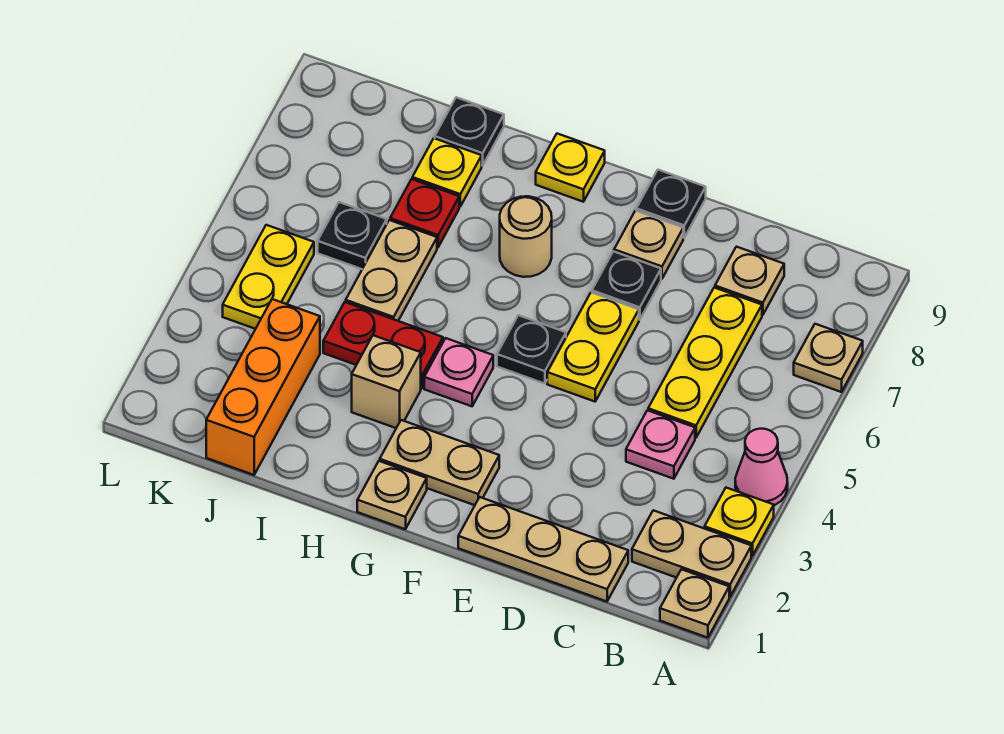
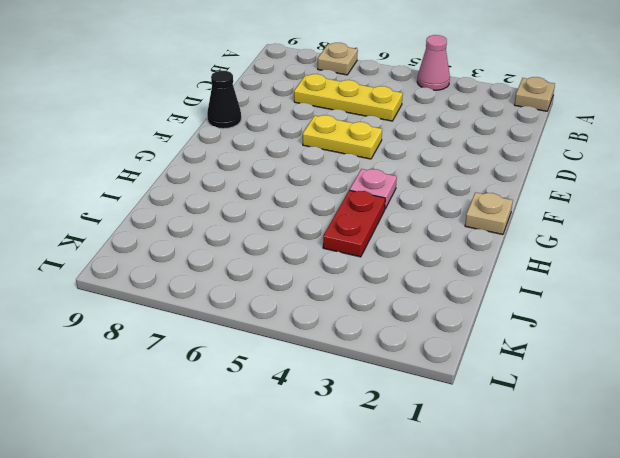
black cone E9 level 1 -> black plate E9 level 1
none -> tan plate A2:B2 level 1
none -> yellow plate A3 level 1
none -> tan plate C1:E1 level 1

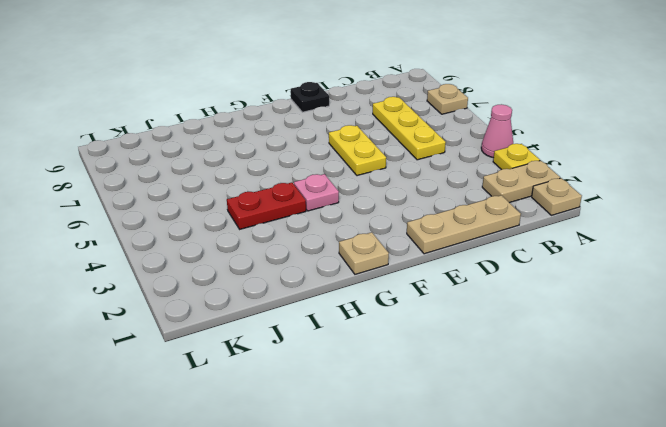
none -> pink plate C4 level 1
none -> tan plate C8 level 1
none -> black plate E7 level 1

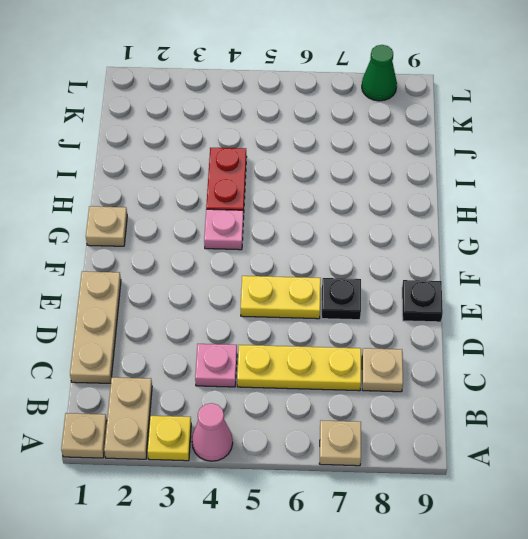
green cone L8 level 1 -> none
none -> tan plate E8 level 1
none -> tan plate F2:G2 level 1
none -> black plate F5 level 1

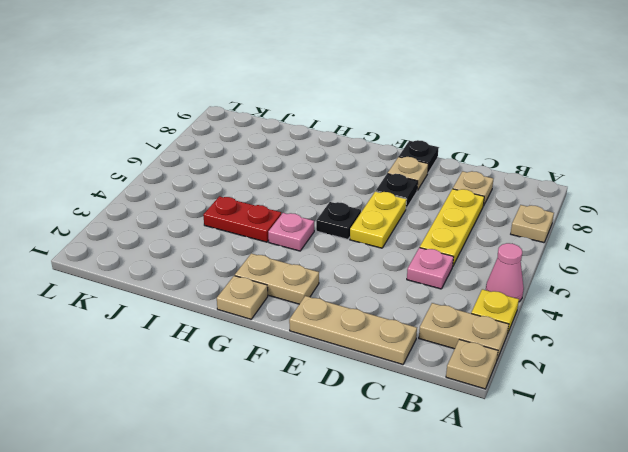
none -> tan round brick G7 level 1
none -> yellow plate G9 level 1
none -> tan brick H3 level 1

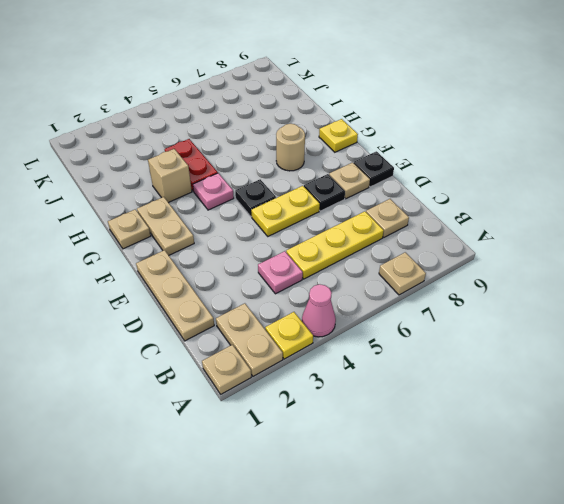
none -> tan plate I5:I6 level 1
none -> red plate I7 level 1
none -> yellow plate I8 level 1

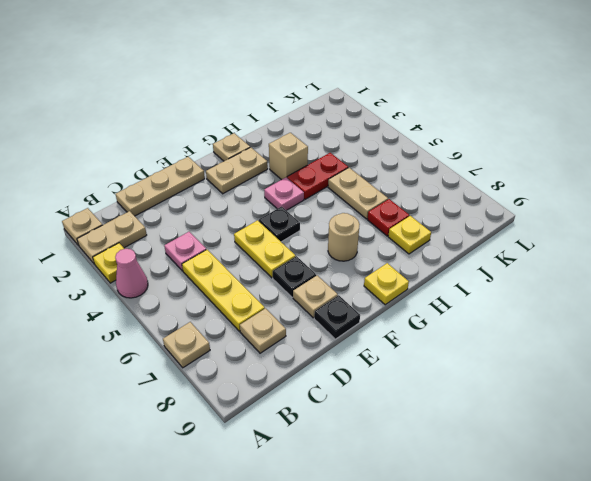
none -> black plate I9 level 1
none -> orange brick J1:J3 level 1
none -> black plate J6 level 1

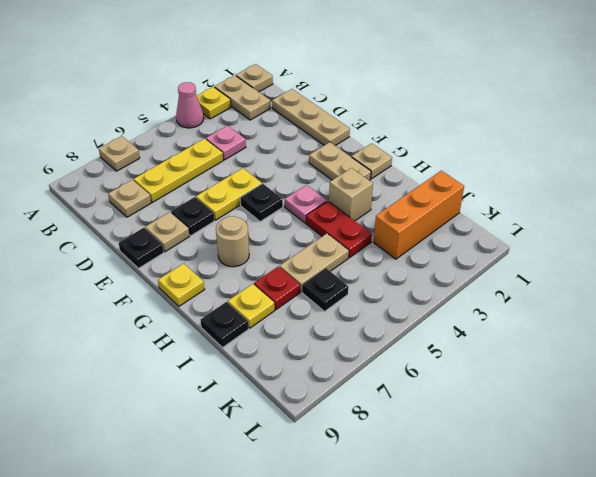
none -> yellow plate K4:K5 level 1

